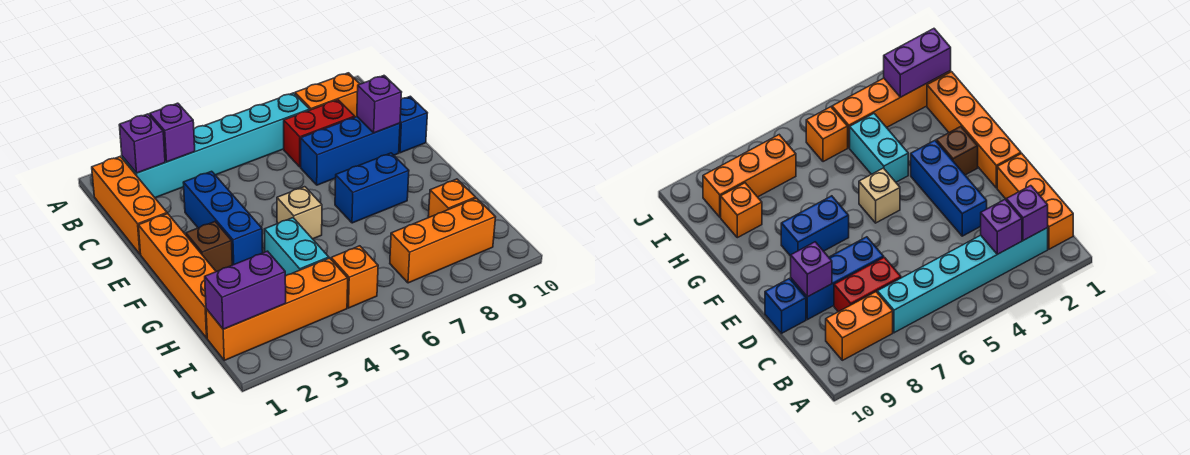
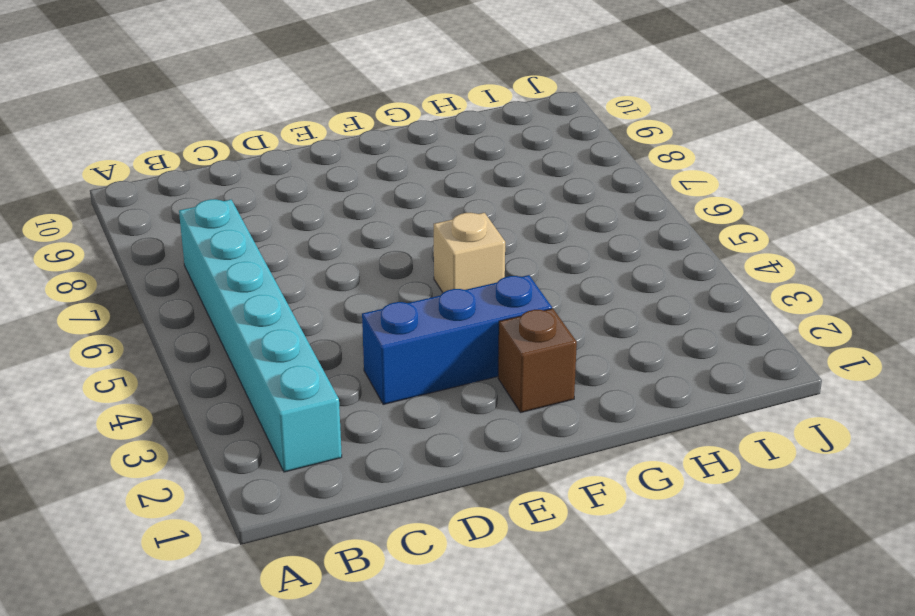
none -> orange brick B1:D1 level 1
none -> orange brick B8:B9 level 1
none -> red brick C7:C8 level 1

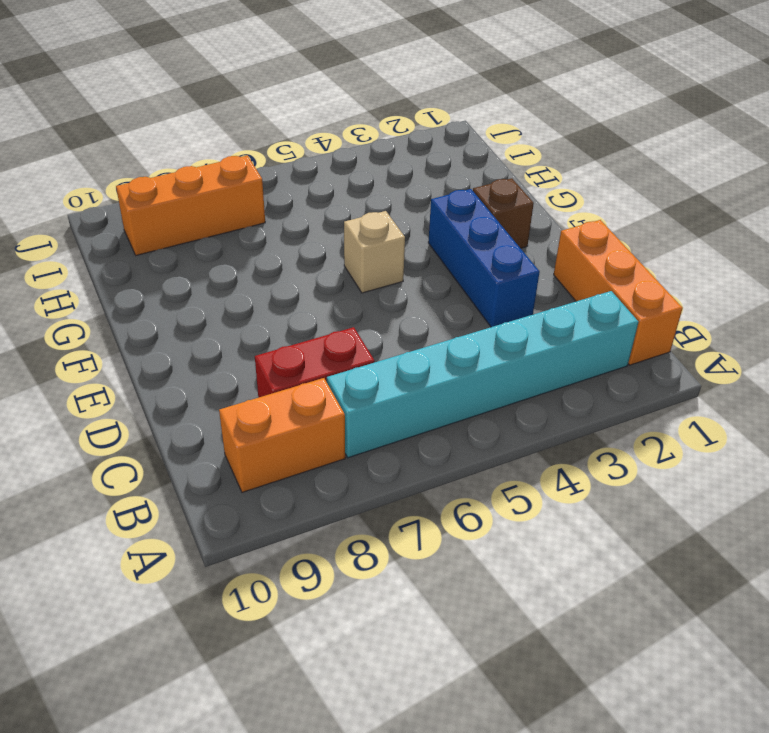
none -> blue brick D7:D9 level 1
none -> blue brick D10 level 1
none -> orange brick E1:H1 level 1

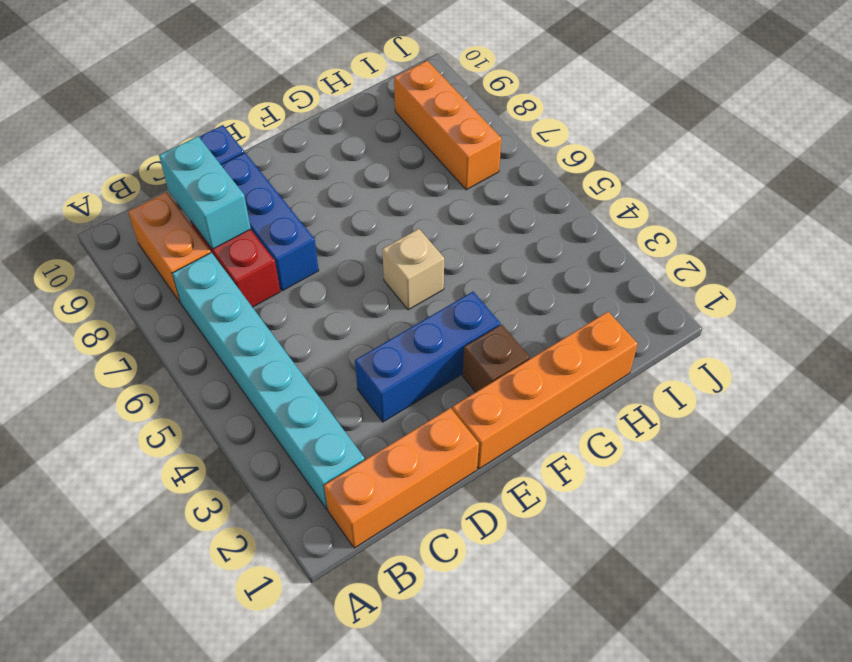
cyan brick C8:C9 level 2 -> cyan brick G4:H4 level 1
none -> blue brick F7:F8 level 1
none -> orange brick H9 level 1
none -> orange brick I1:I4 level 1

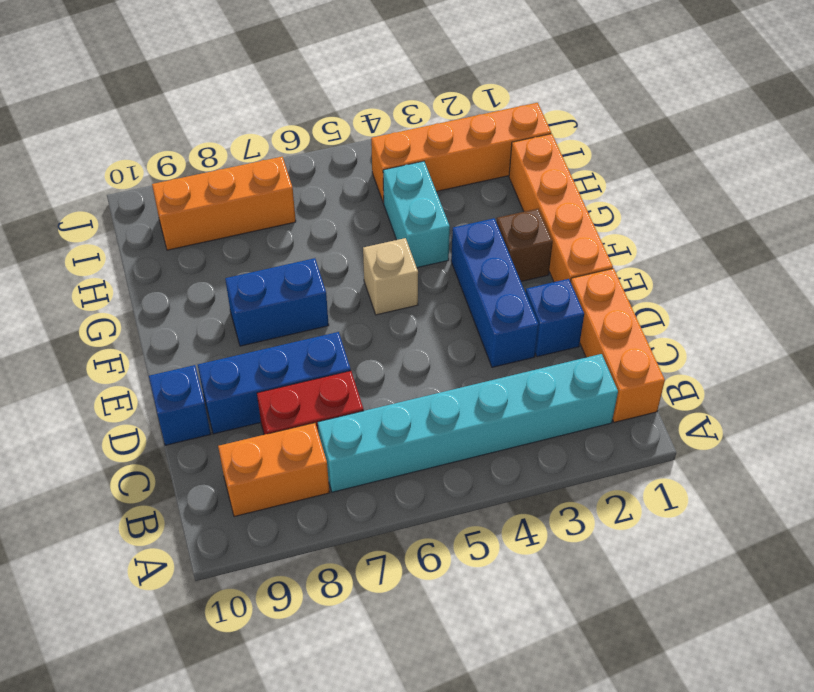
blue brick D2 level 1 -> none
none -> orange brick H9 level 1
none -> orange brick I5 level 1
none -> purple brick B2 level 2

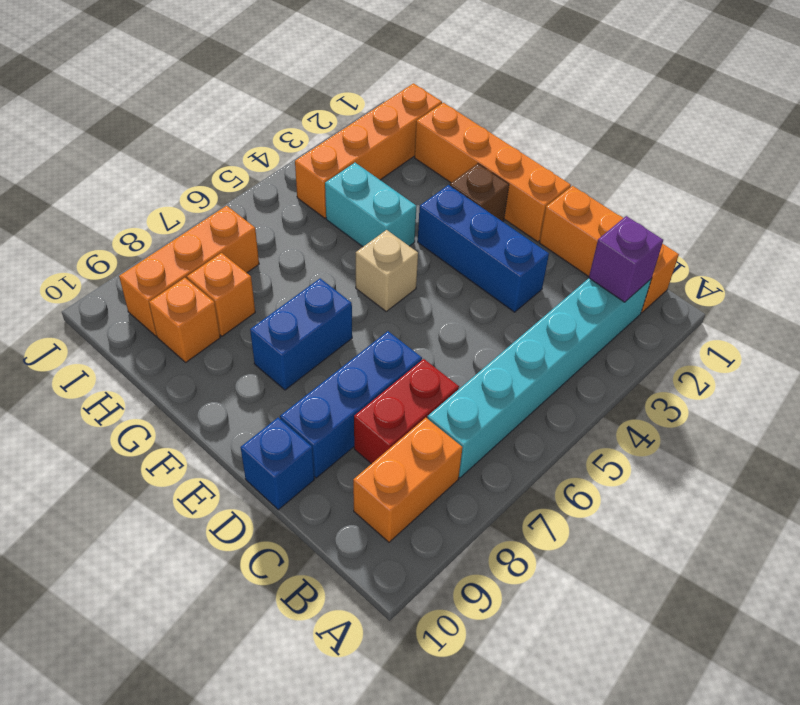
orange brick H8 level 1 -> orange brick I5 level 1
none -> purple brick B3 level 2
none -> purple brick D9 level 2
none -> purple brick I1:I2 level 2

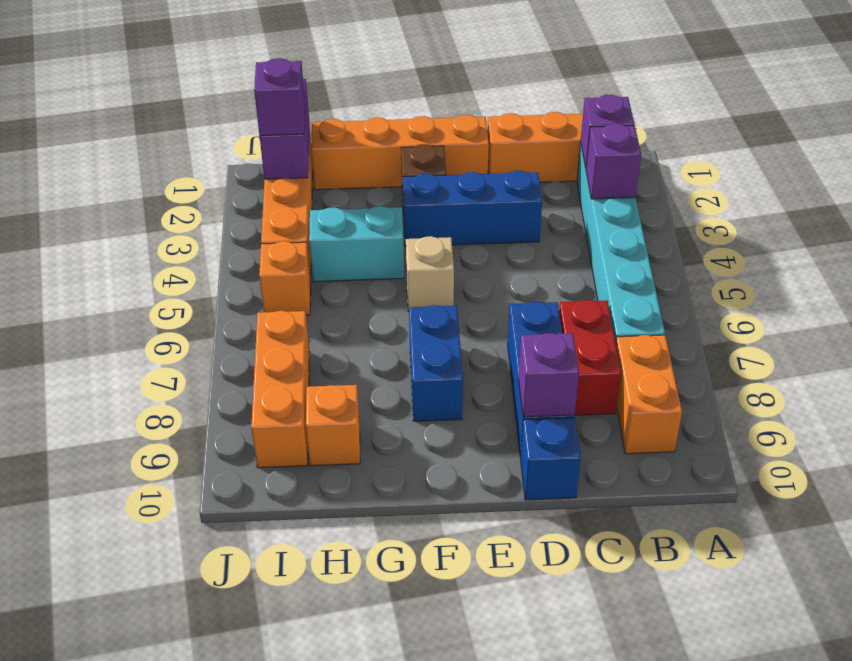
purple brick I2 level 3 -> none

